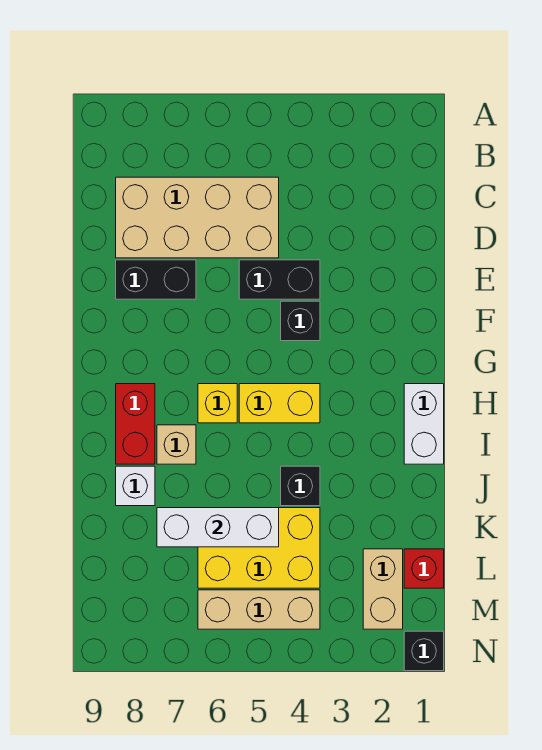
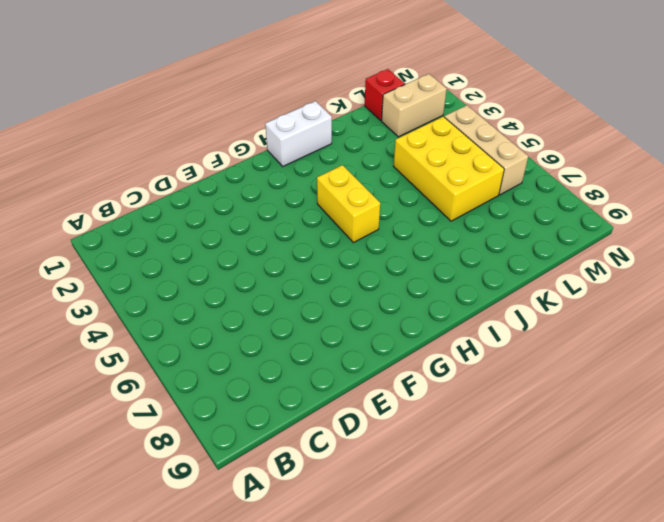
none -> tan brick C5:D8 level 1
none -> black brick E4:E5 level 1
none -> black brick E7:E8 level 1

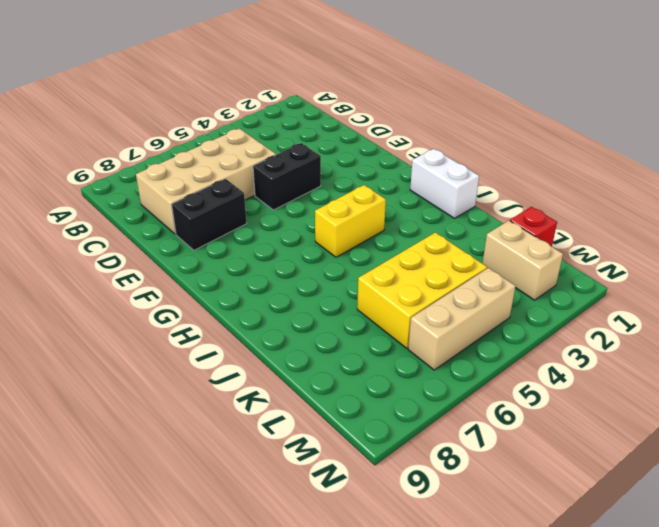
none -> black brick F4 level 1
none -> yellow brick H6 level 1
none -> red brick H8:I8 level 1

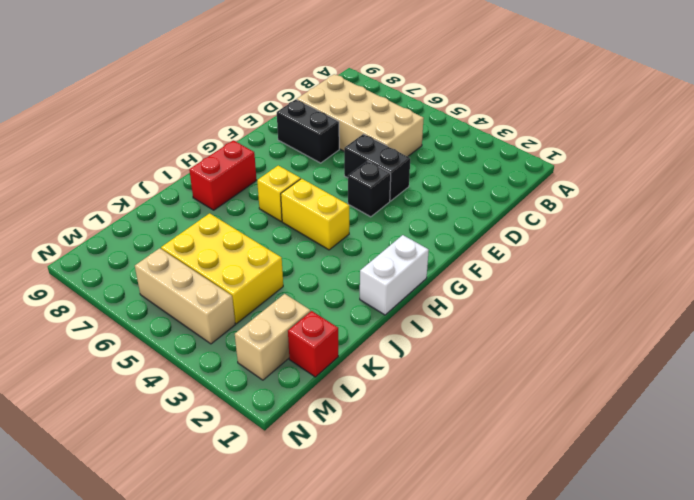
none -> tan brick I7 level 1
none -> black brick J4 level 1
none -> white brick J8 level 1

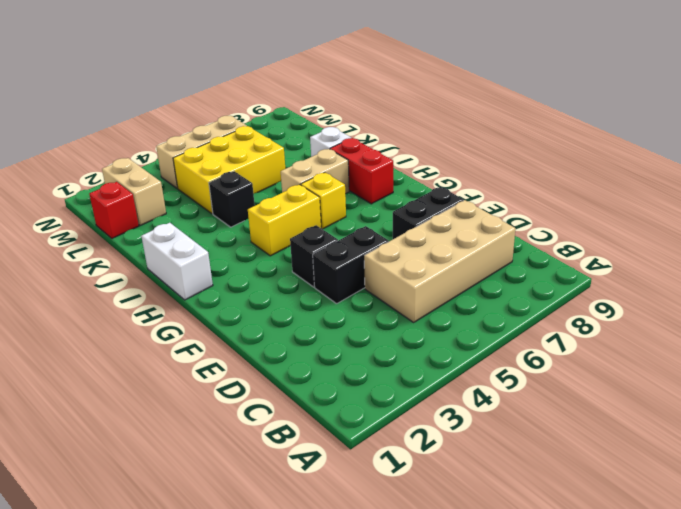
tan brick I6:I7 level 1 -> tan brick I7 level 1
none -> black brick N1 level 1
none -> white brick K5:K7 level 2

